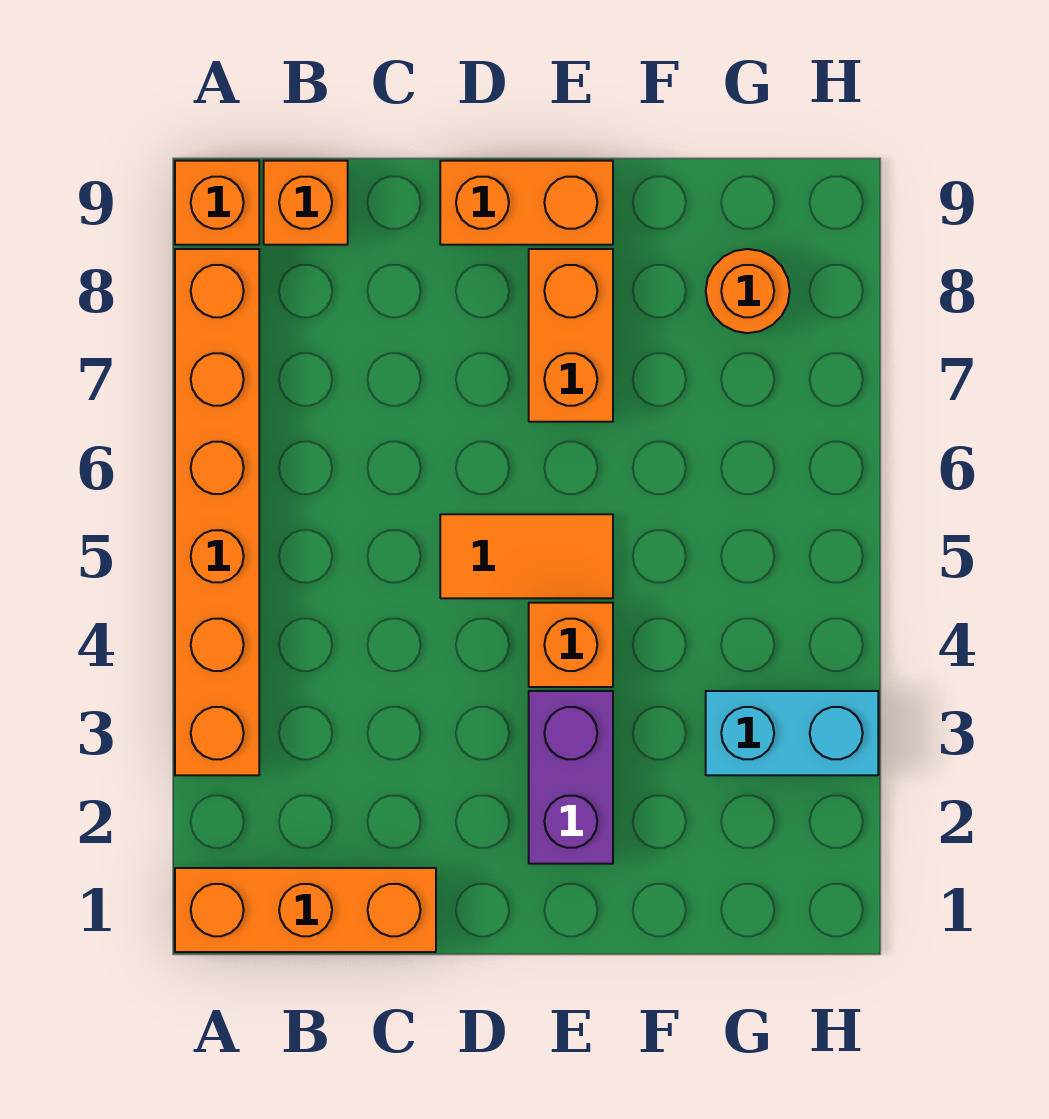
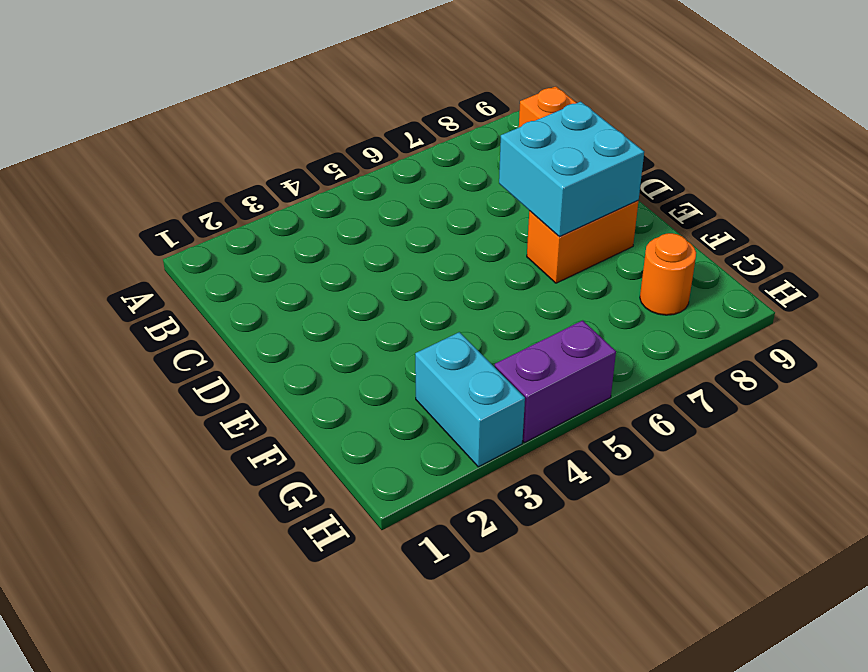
cyan brick D7:E8 level 2 -> none
purple brick H4:H5 level 1 -> purple brick E2:E3 level 1
none -> orange brick A1:C1 level 1
none -> orange brick A3:A8 level 1

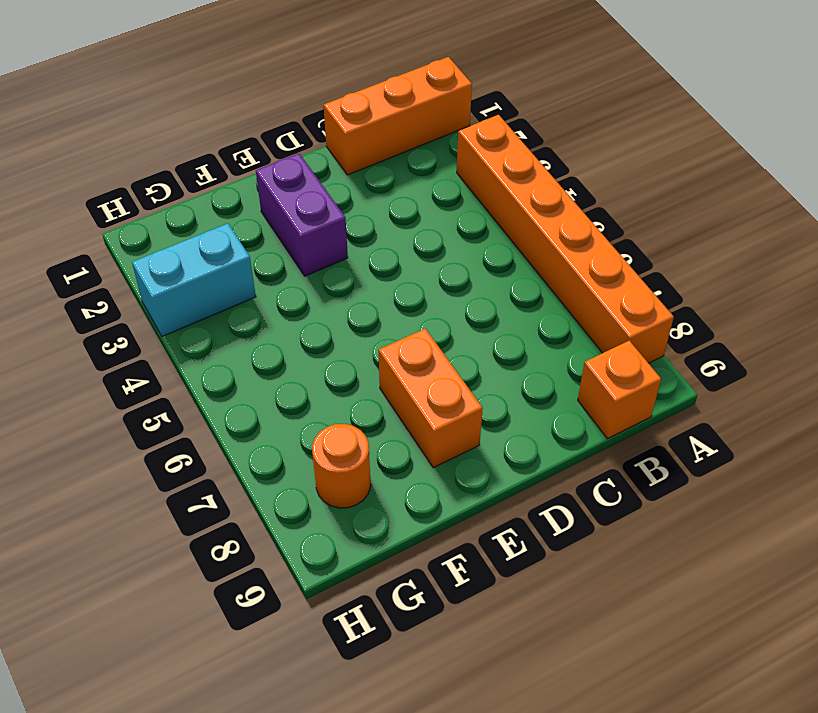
none -> orange brick A9 level 1
none -> orange tile D5:E5 level 1

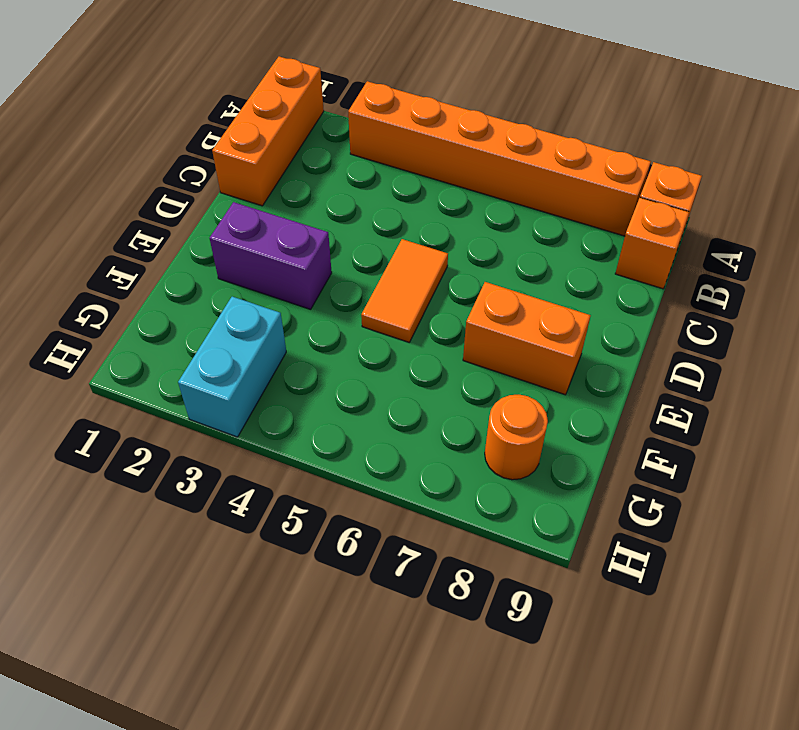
none -> orange brick D9:E9 level 1
none -> orange brick E4 level 1

